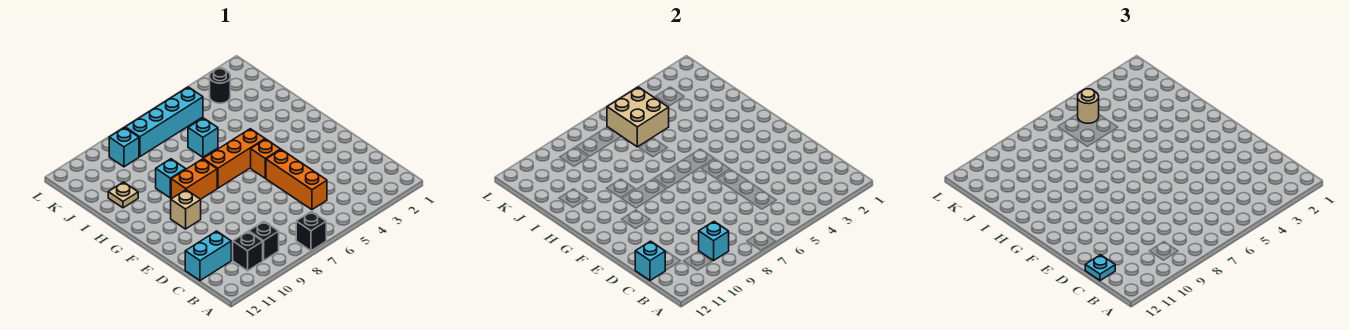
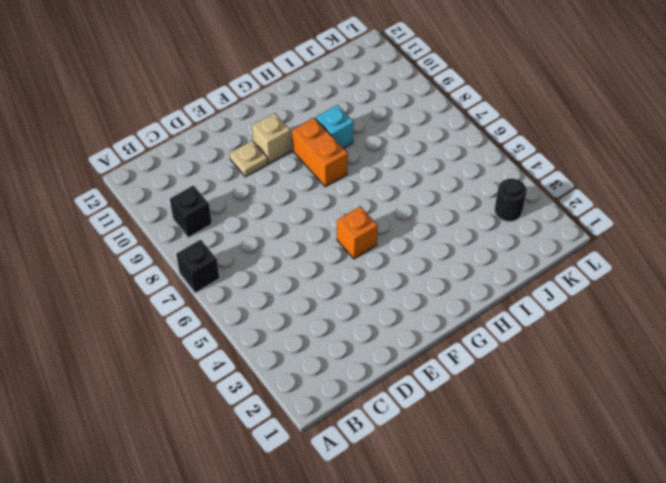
tan plate E10 level 1 -> tan plate I11 level 1
none -> black brick B10 level 1
none -> orange brick C5:E5 level 1
none -> cyan brick C11:C12 level 1

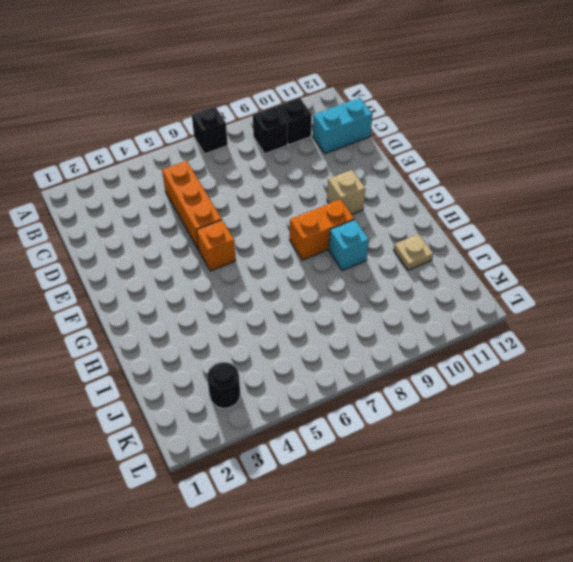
none -> orange brick G5:G7 level 1
none -> cyan brick I6 level 1
none -> cyan brick K5:K8 level 1

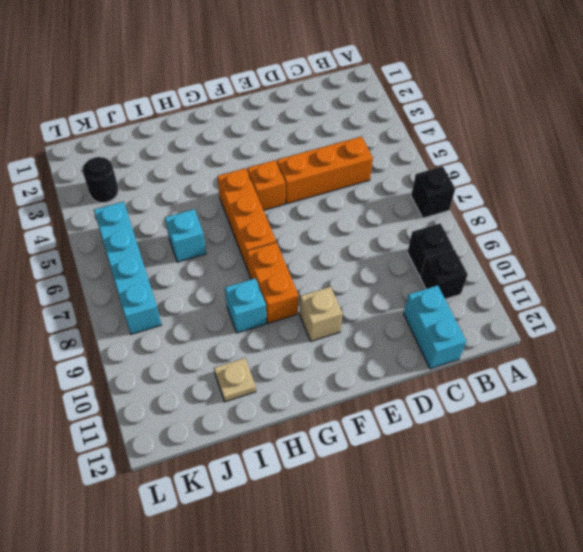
none -> cyan brick K9 level 1
none -> cyan brick B9 level 2
none -> cyan brick C12 level 2

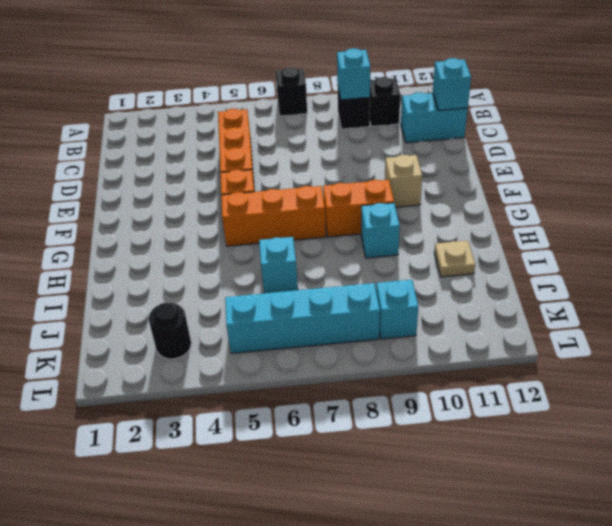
none -> tan brick J5:K6 level 2
none -> cyan plate C12 level 3
none -> tan round brick K5 level 3

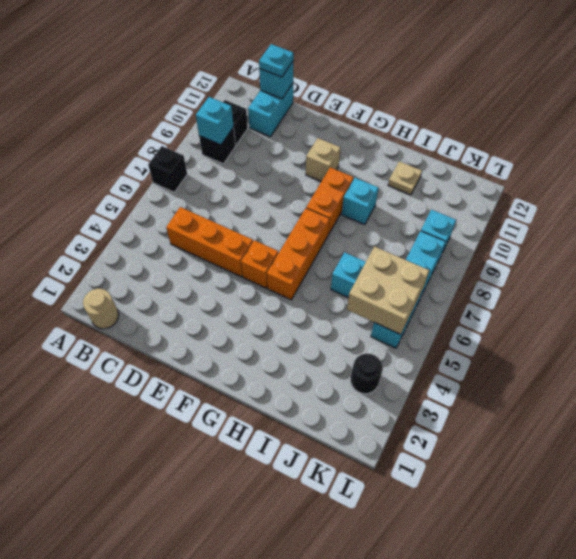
tan round brick B1 level 1 -> tan round brick K5 level 3

